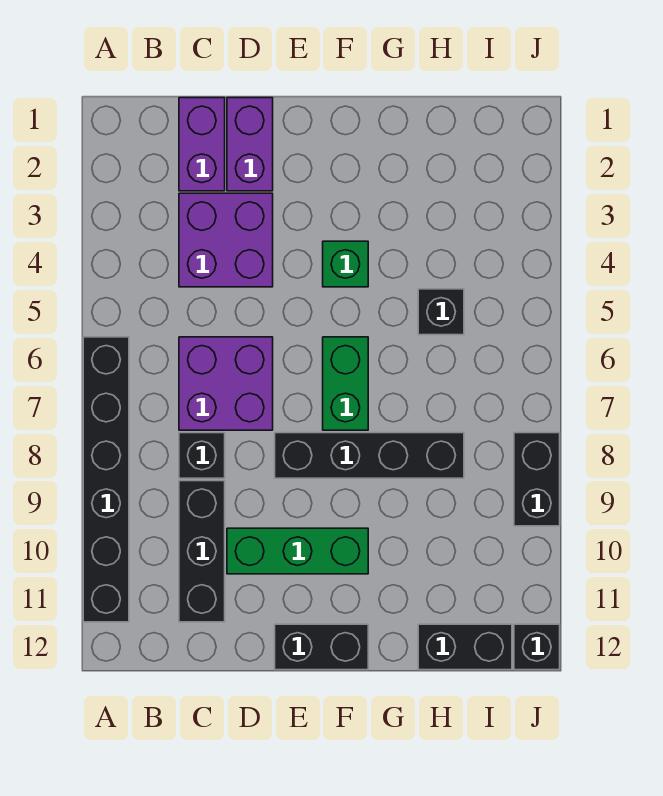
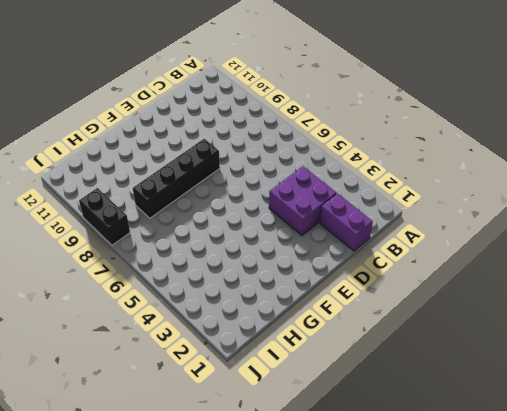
none -> black brick A6:A11 level 1
none -> purple brick C6:D7 level 1
none -> black brick C8 level 1

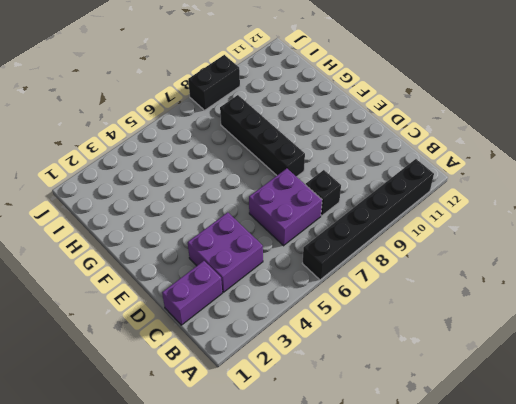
none -> black brick C9:C11 level 1
none -> purple brick D1:D2 level 1
none -> green brick D10:F10 level 1

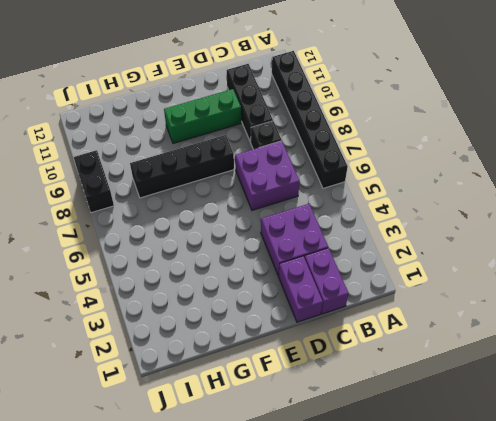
none -> black brick E12:F12 level 1
none -> green brick F4 level 1
none -> green brick F6:F7 level 1

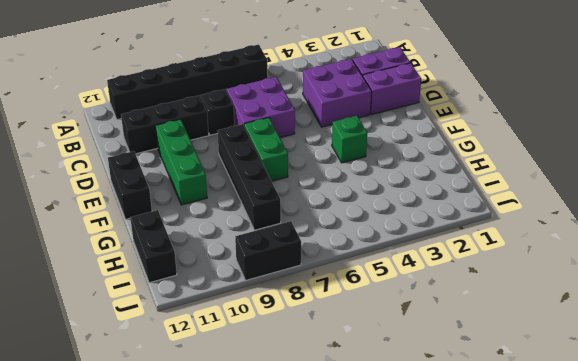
green brick E7:F7 level 1 -> green brick F6:F7 level 1
none -> black brick H5 level 1
none -> black brick J12 level 1

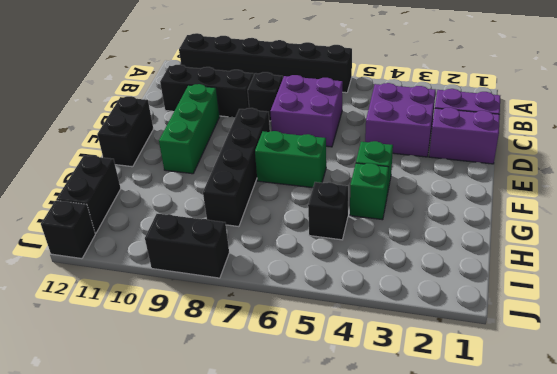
green brick G4 level 1 -> none

